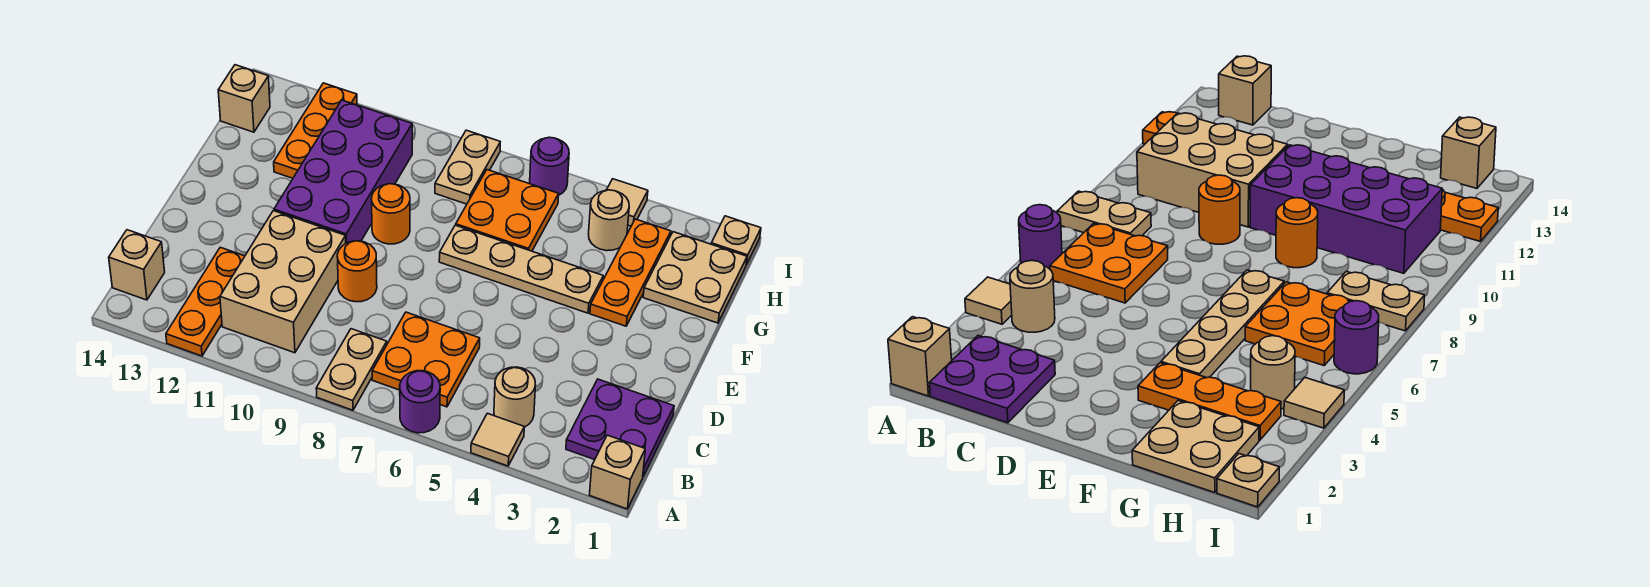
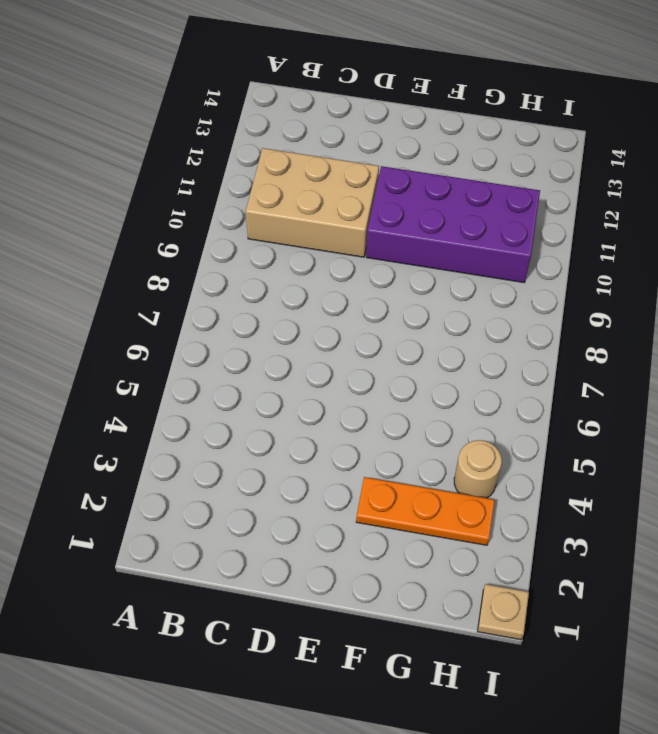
none -> tan brick A1 level 1
none -> tan tile A4 level 1
none -> purple round brick A6 level 1

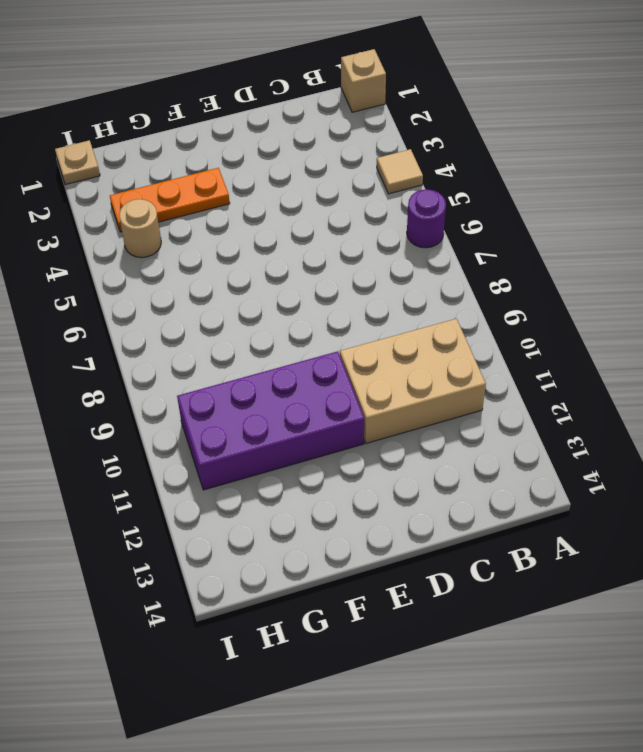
none -> tan plate A8:B8 level 1
none -> orange plate A12:C12 level 1
none -> purple plate B1:C2 level 1

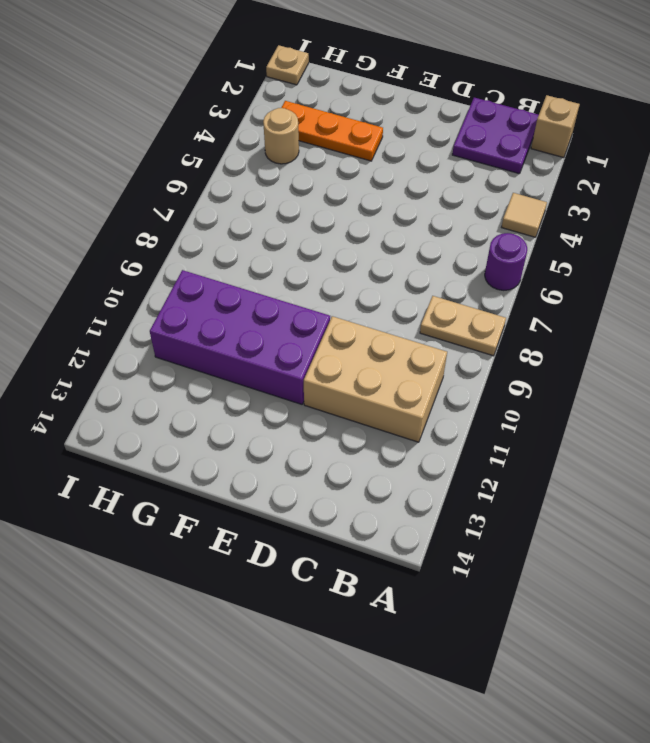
none -> orange plate A12:C12 level 1
none -> tan round brick B4 level 1
none -> orange plate B6:C7 level 1

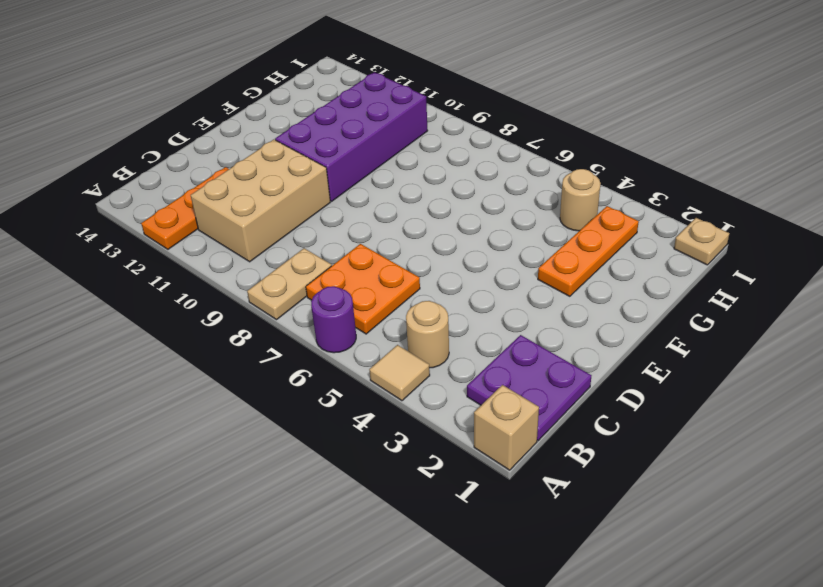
none -> tan brick B14 level 1
none -> orange round brick D9 level 1
none -> tan plate F4:F7 level 1

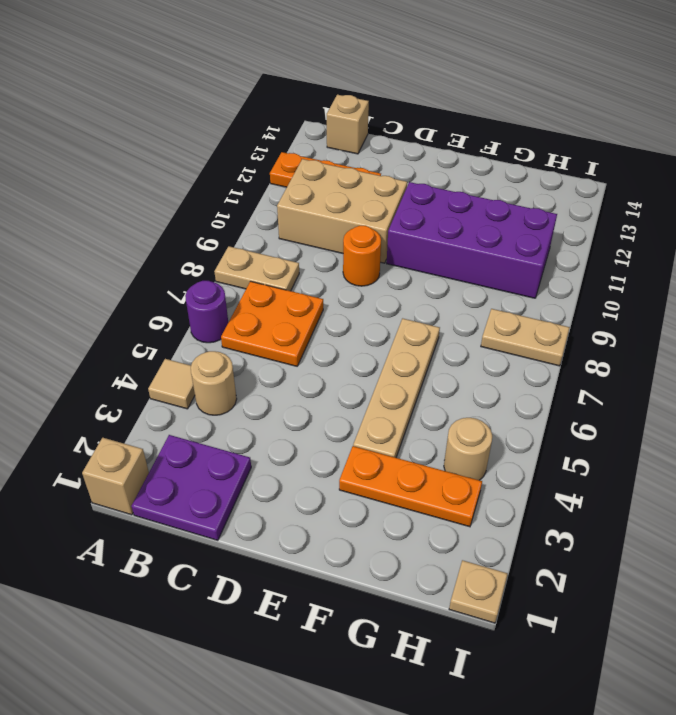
none -> orange round brick F9 level 1
none -> tan plate G1:H2 level 1
none -> orange plate G6:H7 level 1

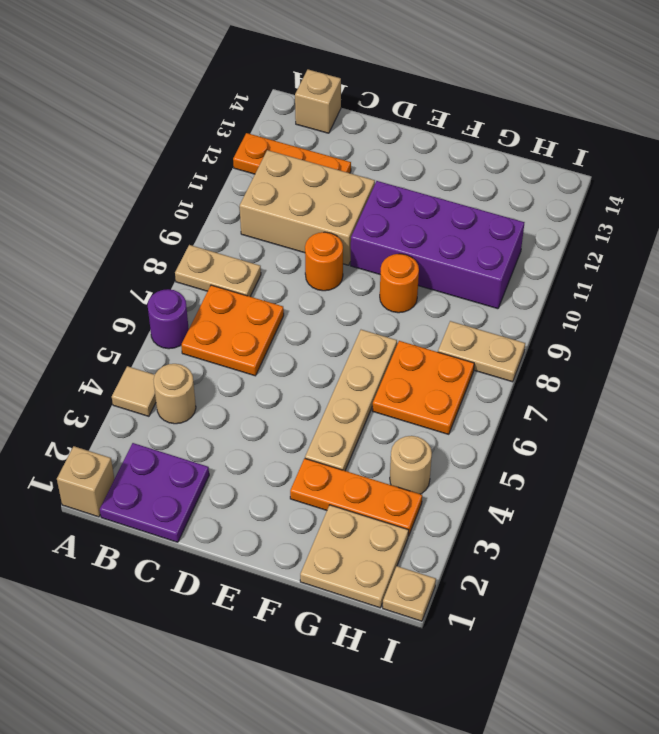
none -> orange plate G12:I12 level 1
none -> tan brick H14 level 1
none -> tan tile I4 level 1

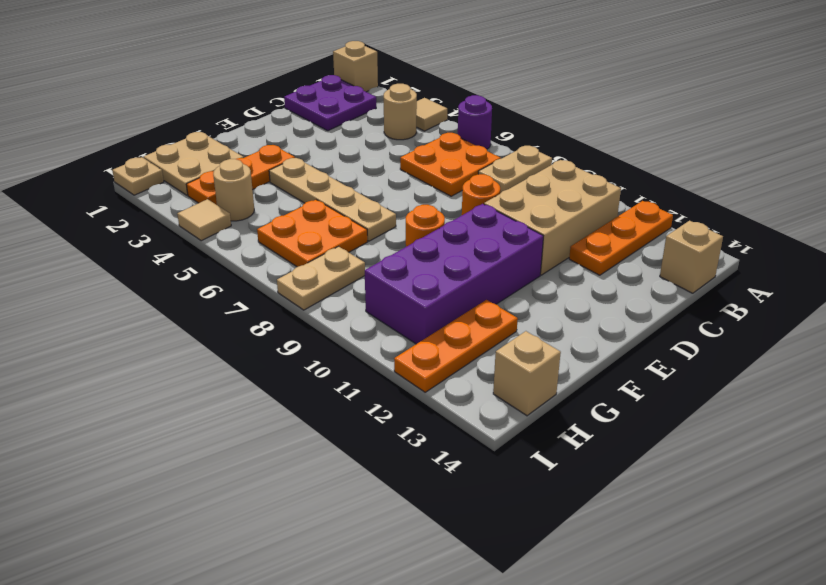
none -> purple round brick I6 level 1

